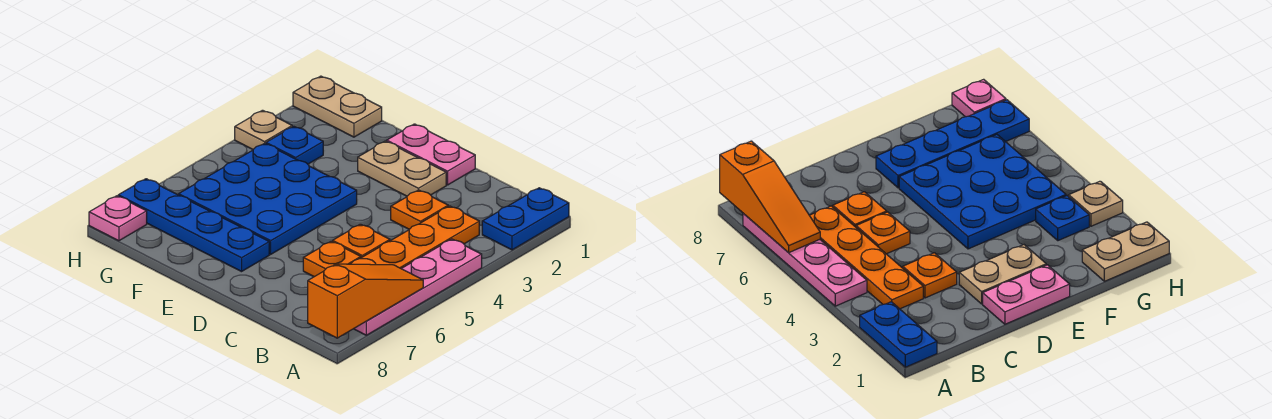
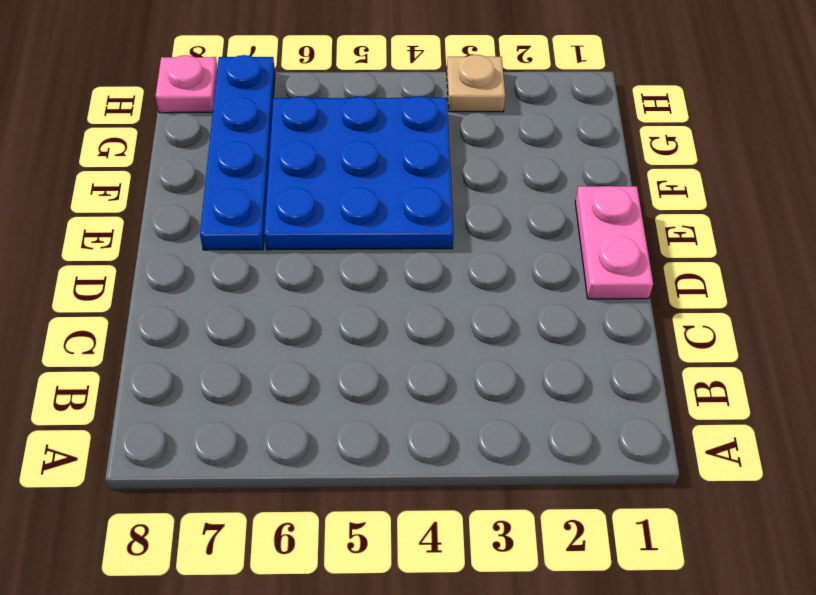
none -> blue plate A1:A2 level 1
none -> pink plate A4:A7 level 1
none -> orange plate B3:B6 level 1

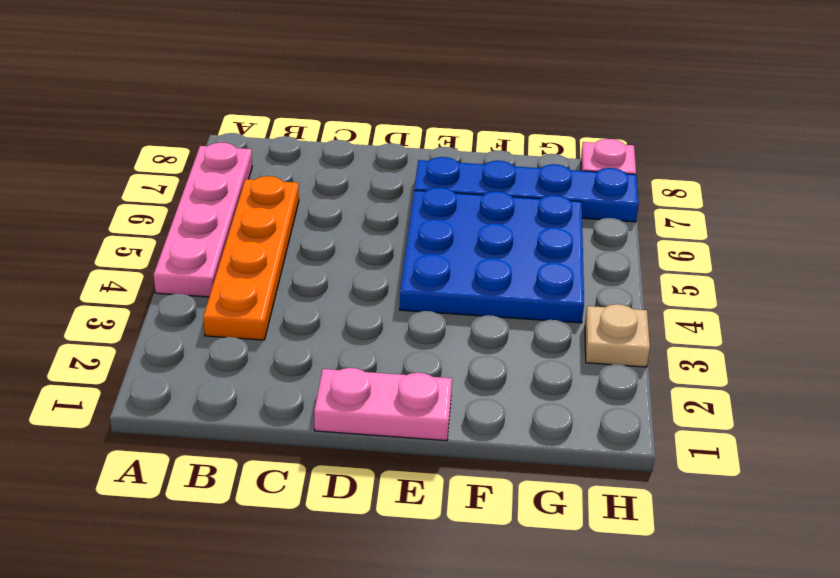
none -> blue plate A1:A2 level 1
none -> orange plate C3 level 1
none -> orange plate C5 level 1

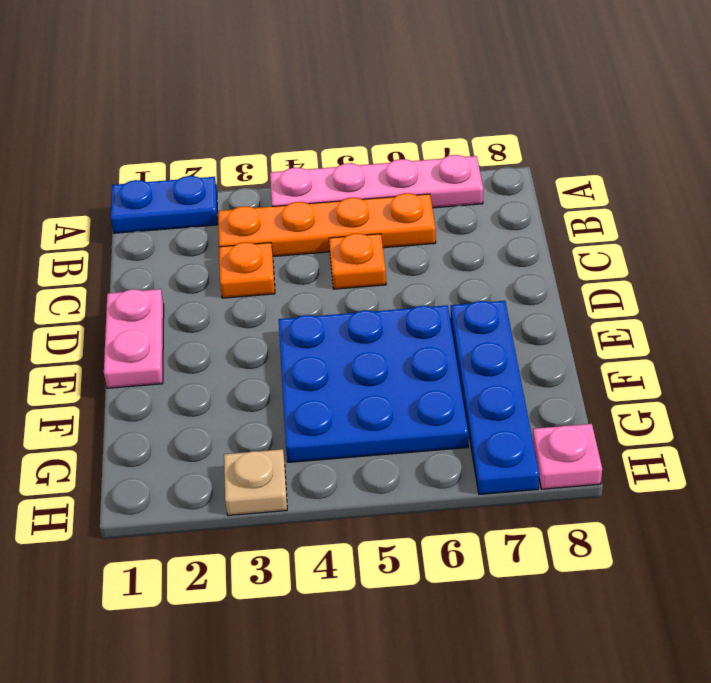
none -> orange plate C6 level 1
none -> tan plate D2:E2 level 1
none -> tan plate G1:H1 level 1

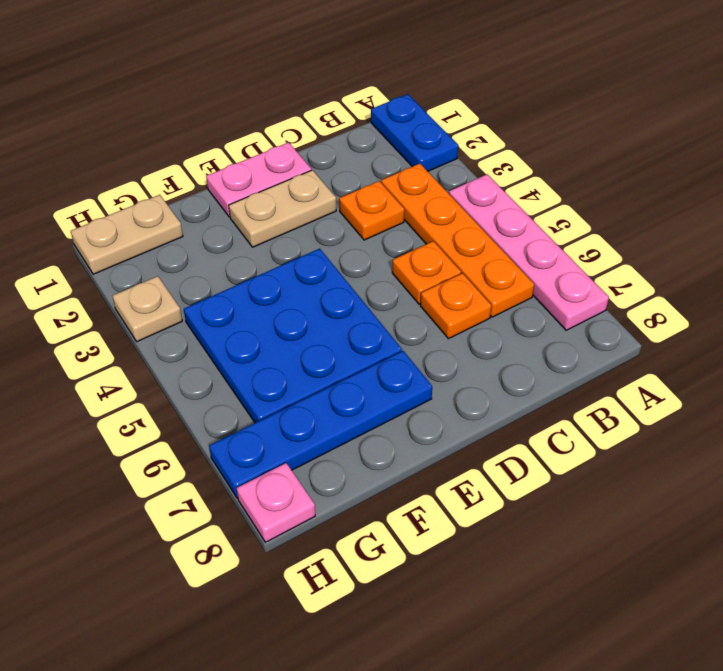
none -> blue plate G3 level 1
none -> orange slope A6:A8 level 2 top 8

